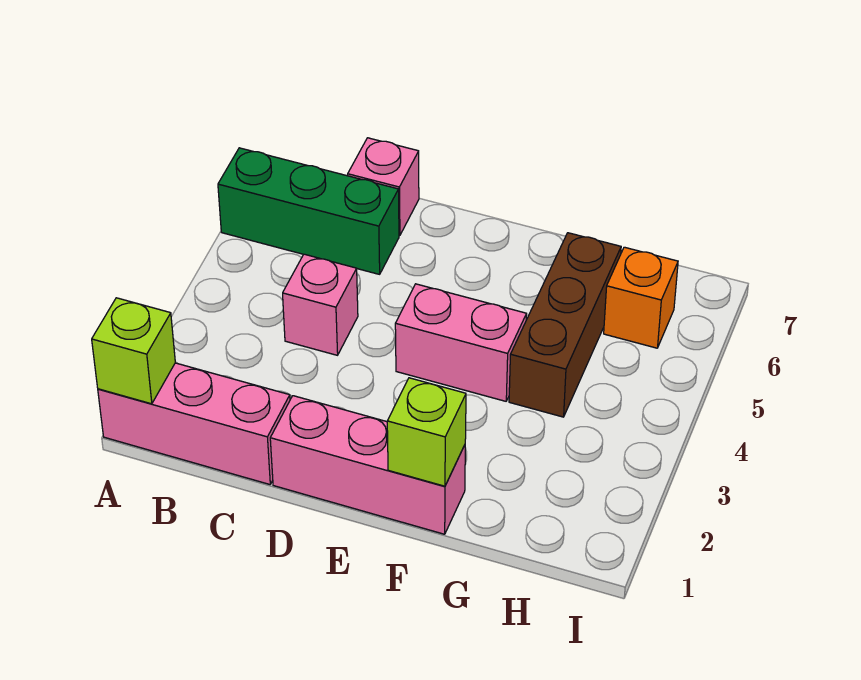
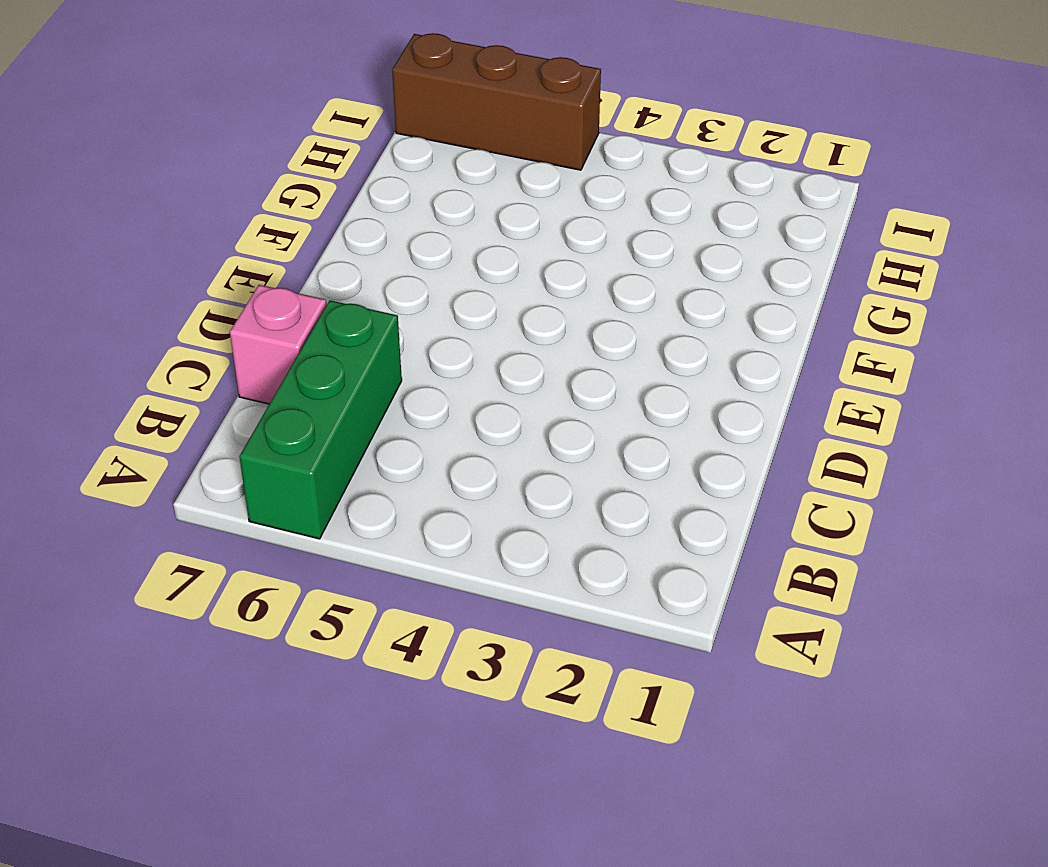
brown brick I5:I7 level 1 -> brown brick G4:G6 level 1
none -> pink brick A1:C1 level 1
none -> pink brick C4 level 1

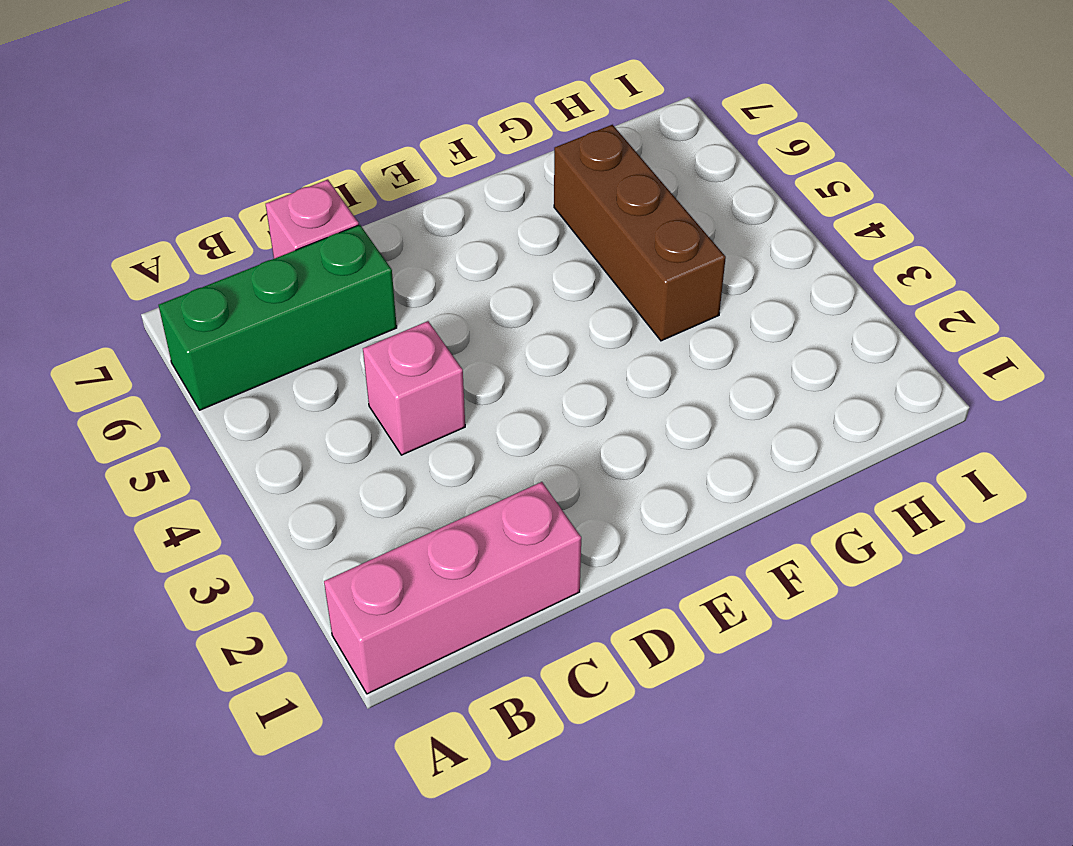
none -> pink brick D1:F1 level 1
none -> pink brick E4:F4 level 1

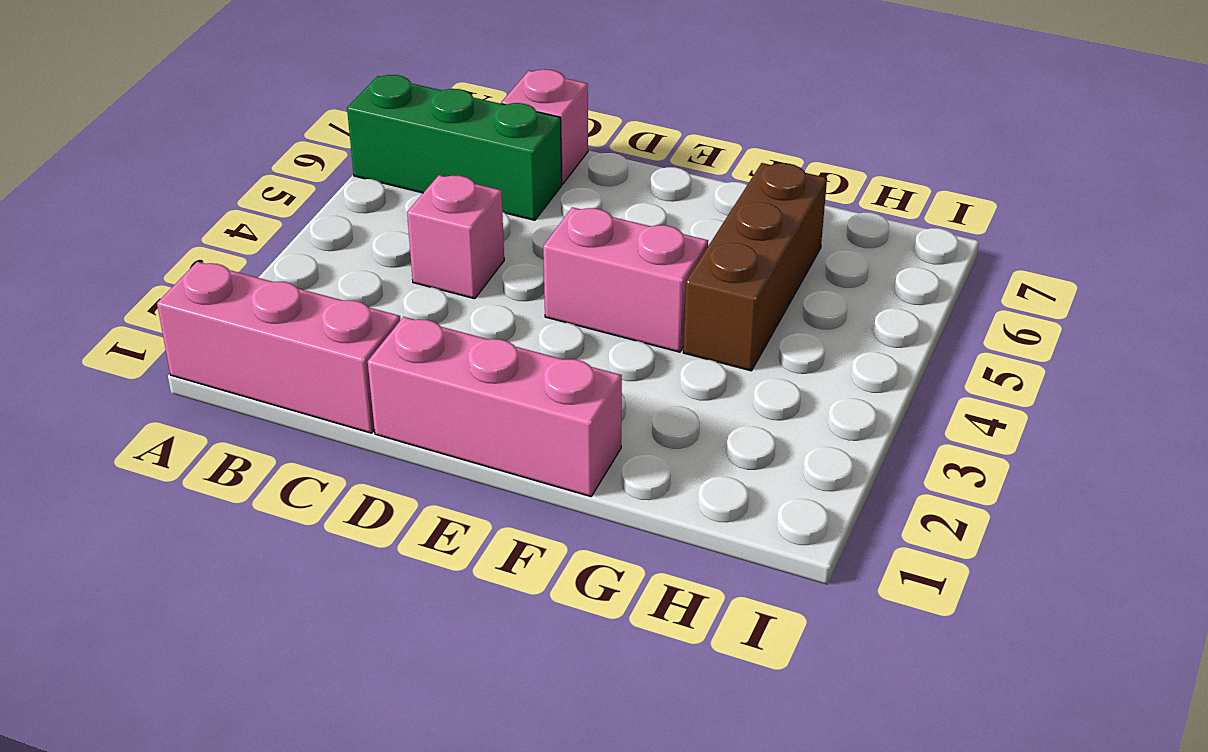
none -> orange brick H6 level 1
none -> lime brick A1 level 2

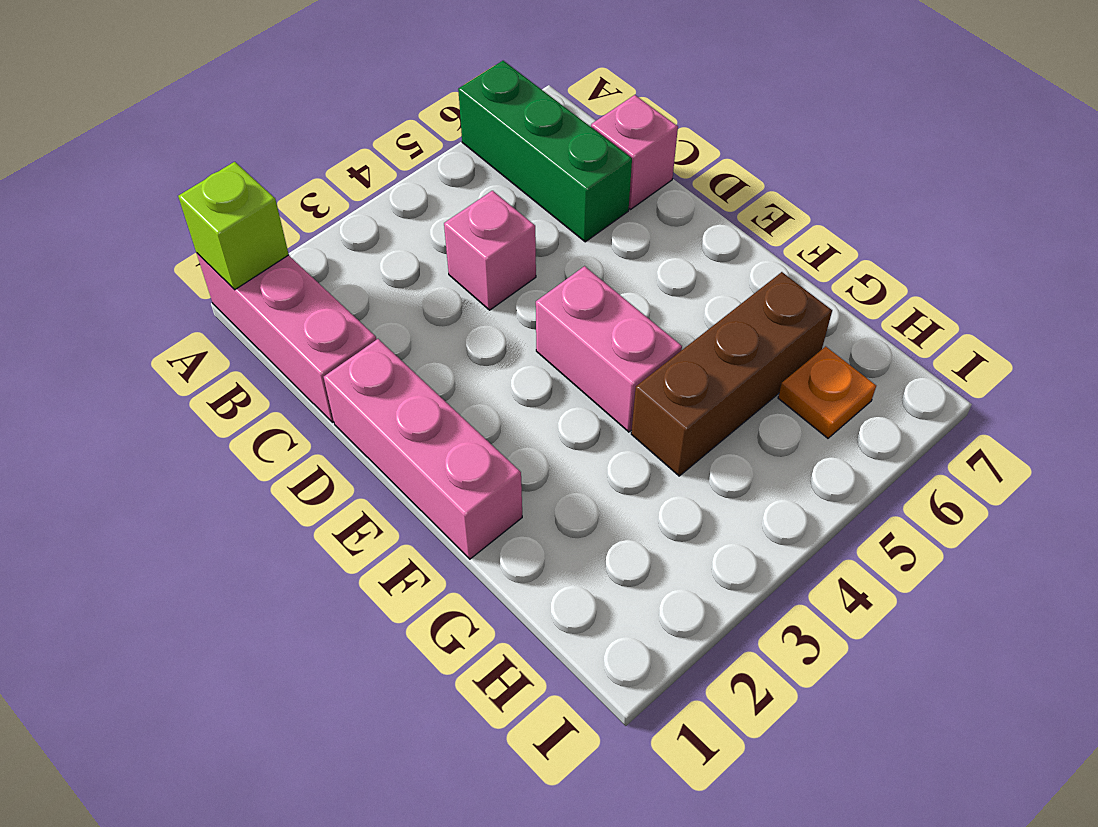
orange plate H6 level 1 -> orange brick H6 level 1
none -> lime brick F1 level 2

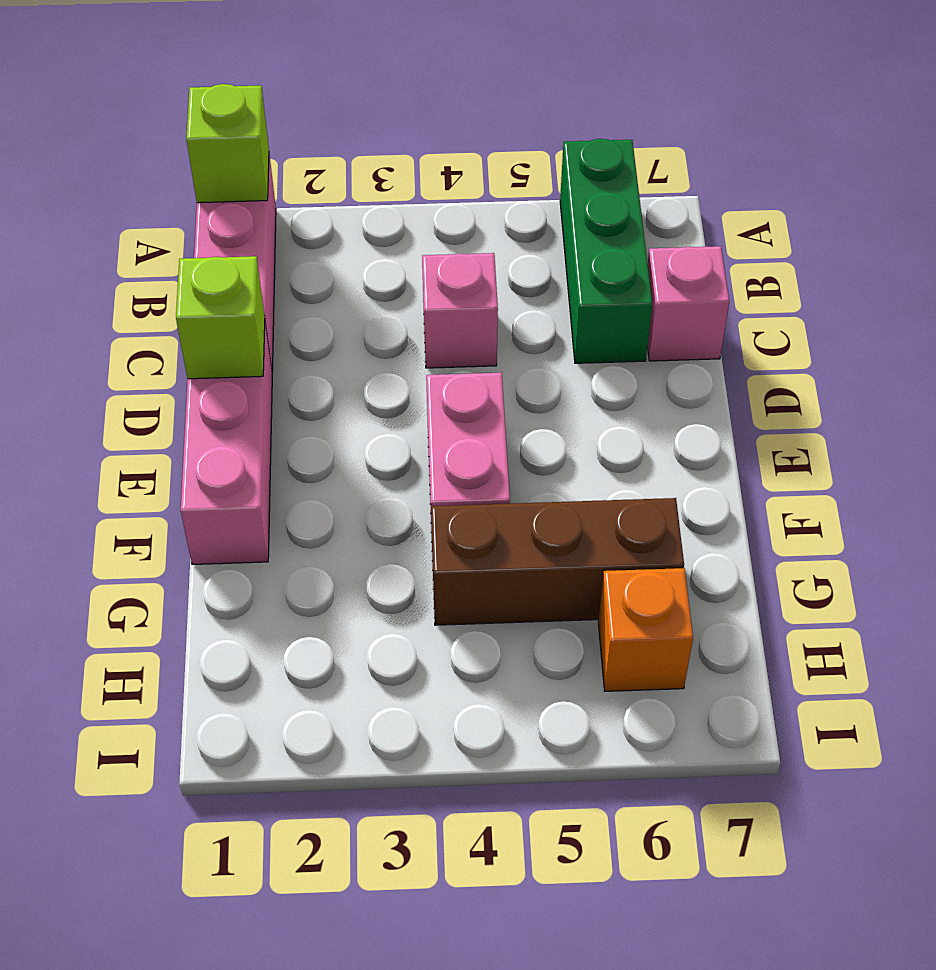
lime brick D1 level 2 -> lime brick F1 level 2

